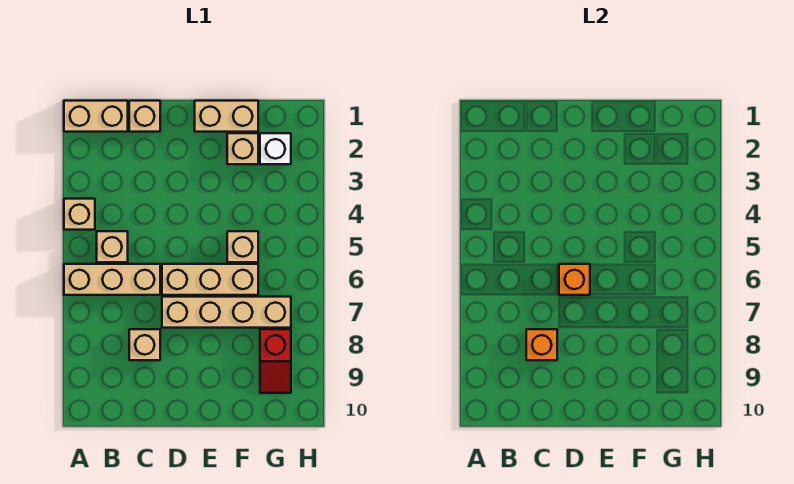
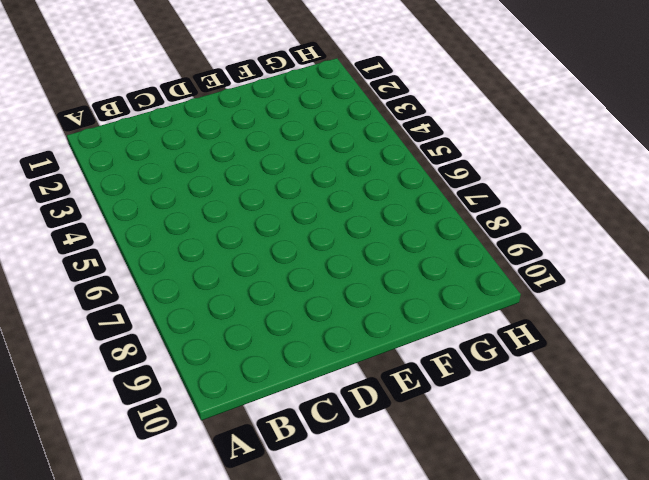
none -> tan brick A1:B1 level 1
none -> tan brick A4 level 1
none -> tan brick A6:C6 level 1

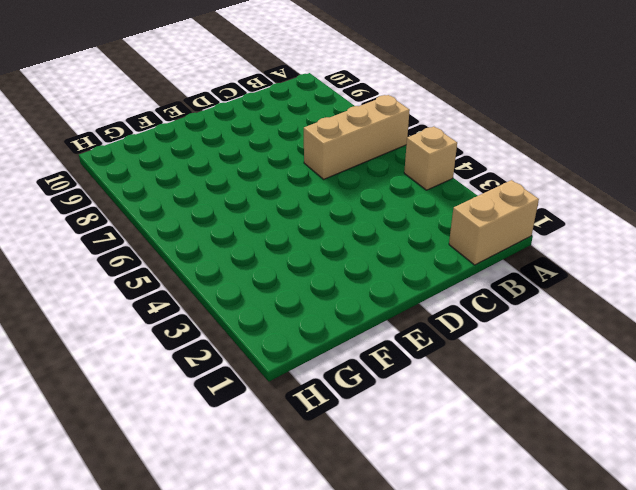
none -> tan brick B5 level 1
none -> tan brick C1 level 1
none -> tan brick C8 level 1

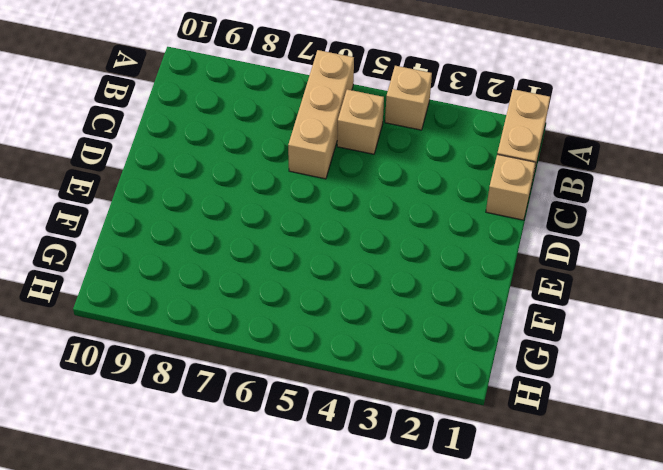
none -> tan brick C8 level 1
none -> tan brick D6:F6 level 1
none -> tan brick D7:G7 level 1

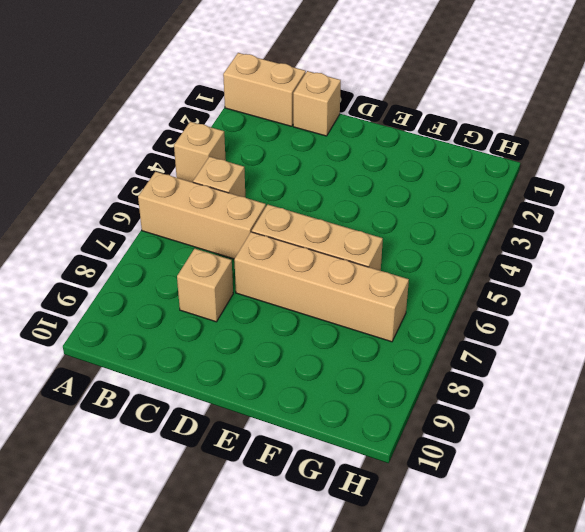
none -> tan brick E1:F1 level 1
none -> tan brick F2 level 1
none -> tan brick F5 level 1

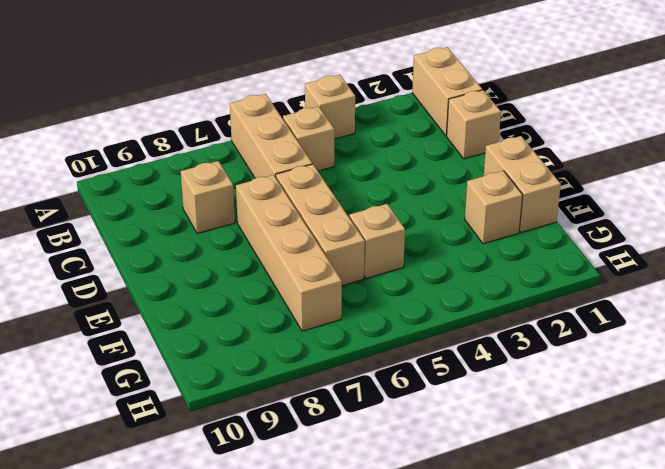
none -> white brick G2 level 1
none -> red slope G8:G9 level 1 top 8
none -> orange brick C8 level 2

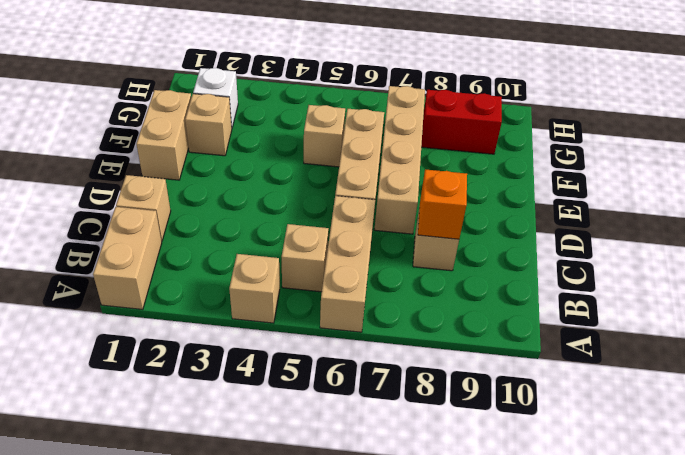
red brick G8:G9 level 1 -> red slope G8:G9 level 1 top 8
none -> orange brick D6 level 2

